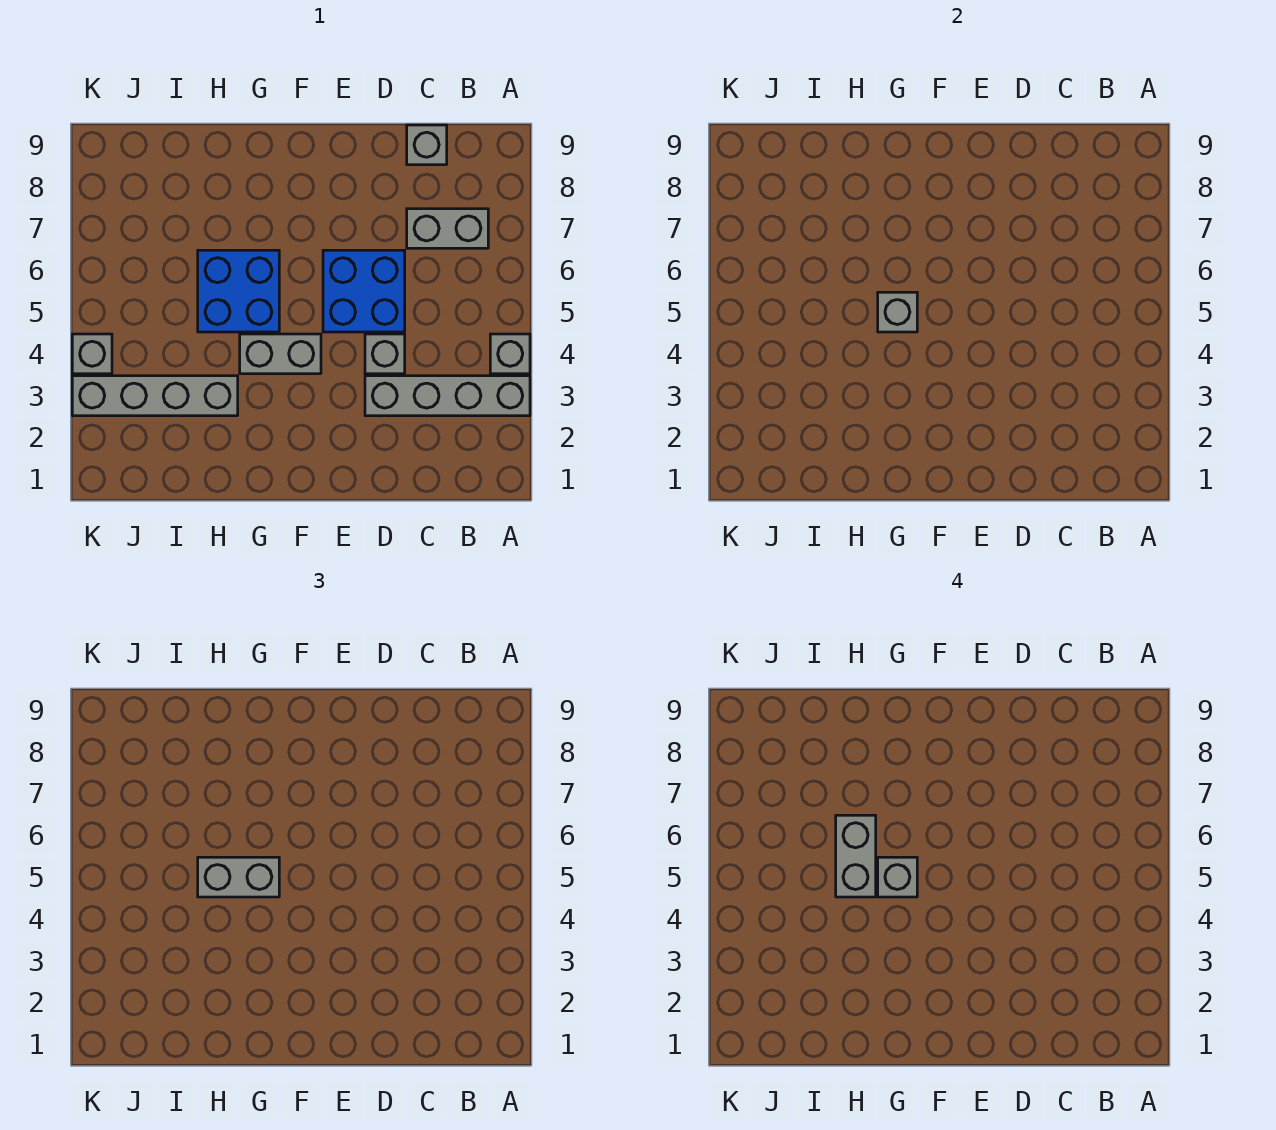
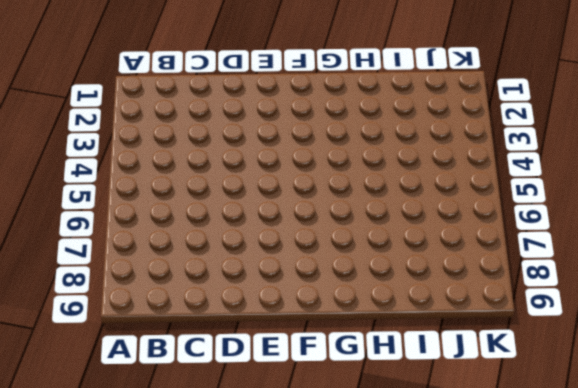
none -> grey brick A3:D3 level 1
none -> grey brick A4 level 1
none -> grey brick B7:C7 level 1

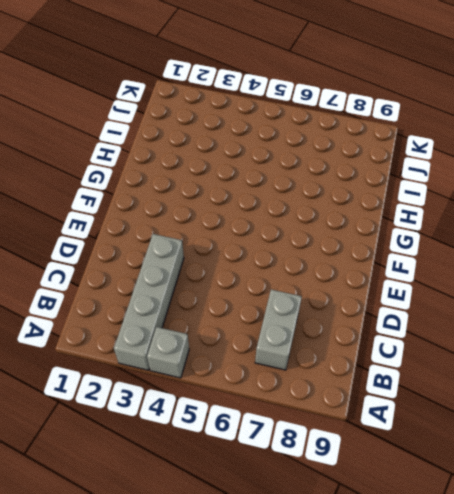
none -> grey brick C9 level 1
none -> grey brick D4 level 1
none -> blue brick D5:E6 level 1

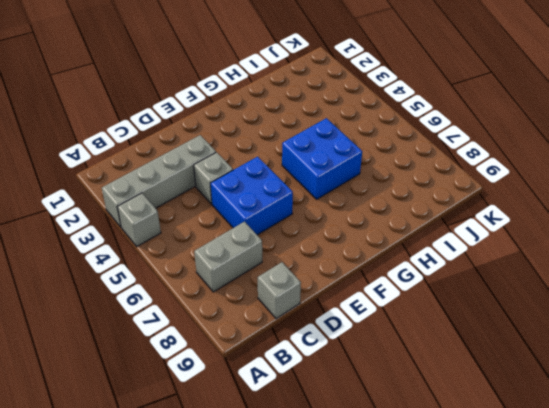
none -> grey brick F4:G4 level 1
none -> grey brick H3:K3 level 1
none -> grey brick K4 level 1

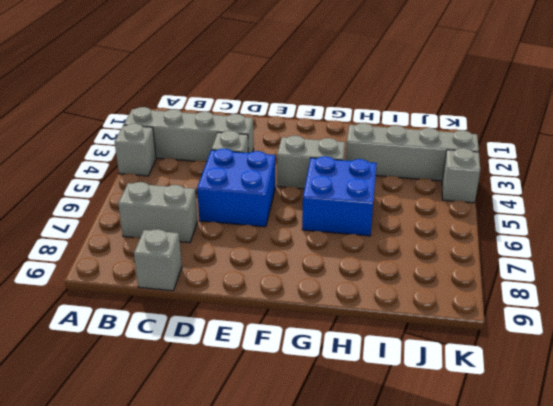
none -> grey brick G5 level 2
none -> grey brick G5:H5 level 3
none -> grey brick G5 level 4

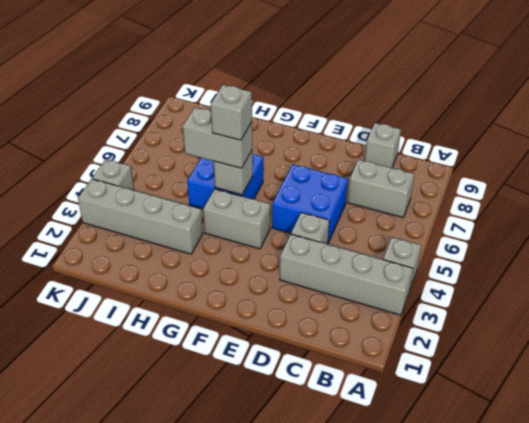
none -> grey brick H5:H6 level 4

